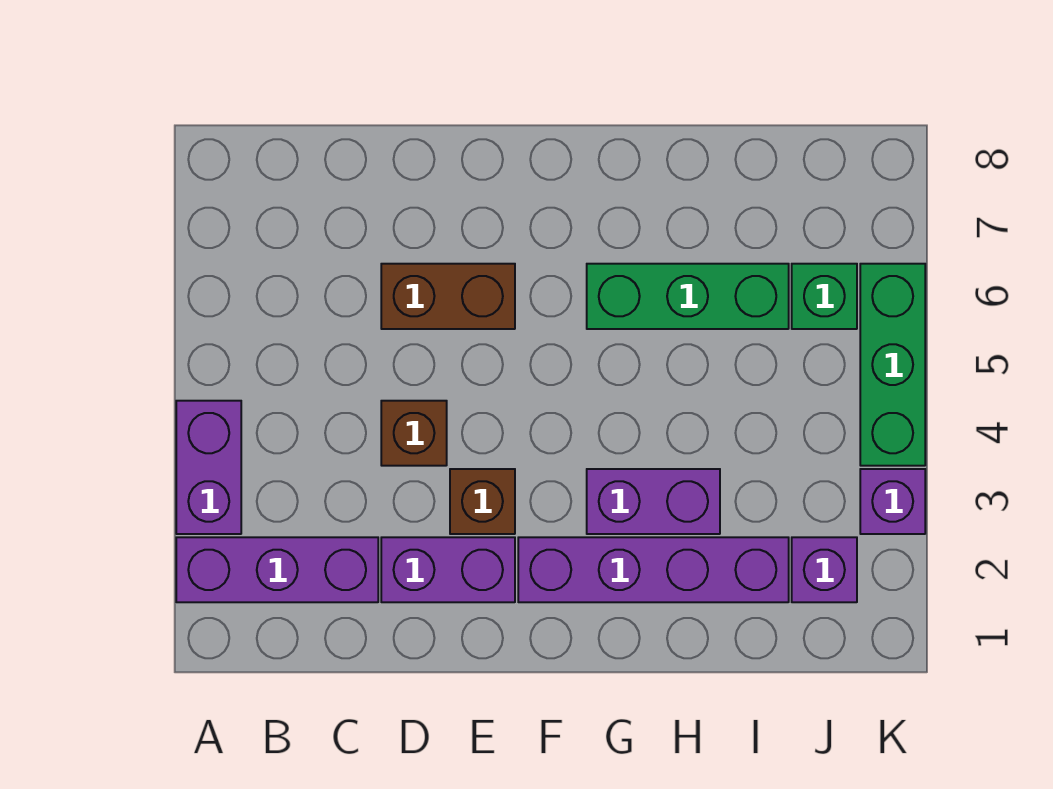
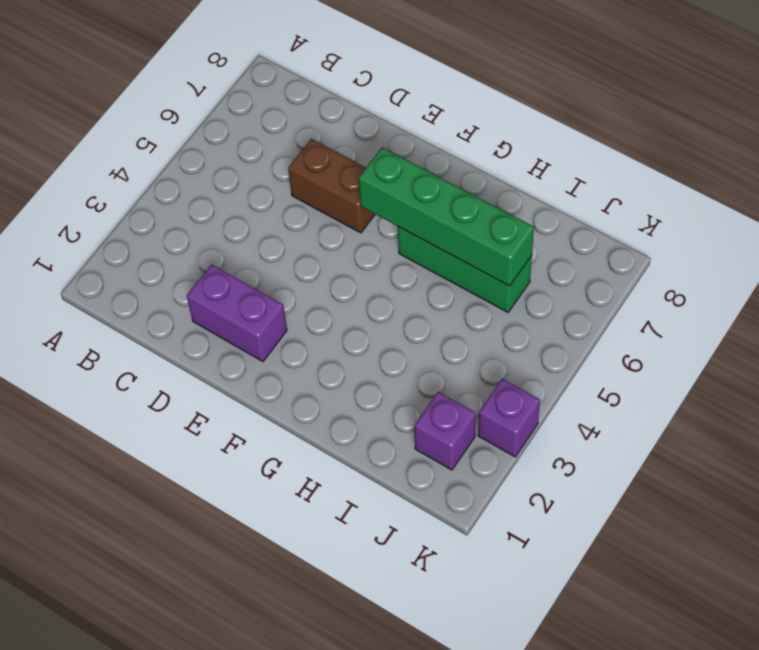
green brick F6:I6 level 2 -> none
none -> purple brick A2:C2 level 1
none -> purple brick A3:A4 level 1
none -> brown brick D4 level 1

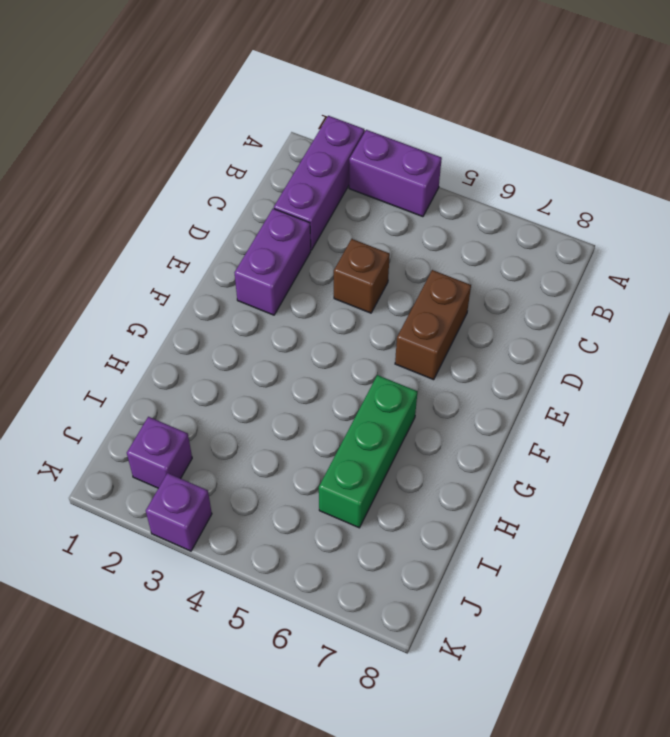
none -> brown brick E3 level 1
none -> purple brick F2:I2 level 1
none -> purple brick G3:H3 level 1

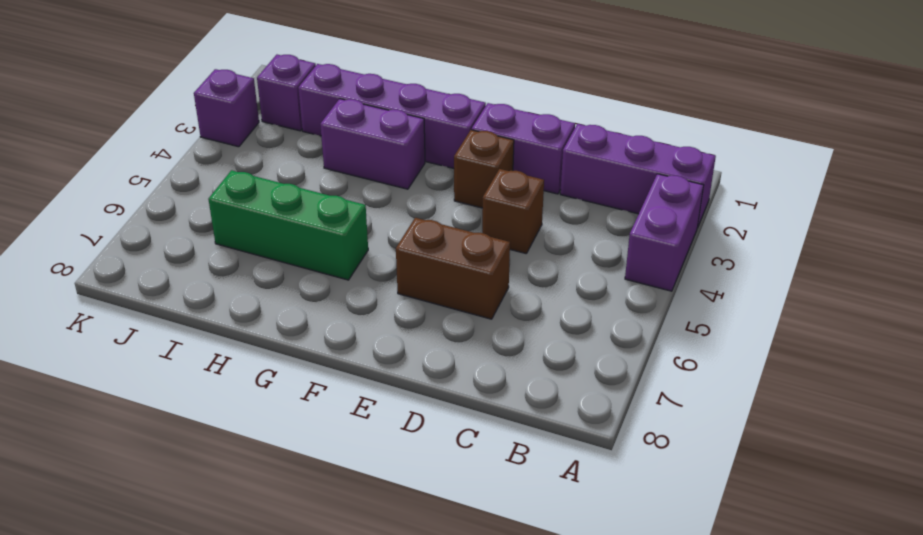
none -> green brick J6 level 1
none -> green brick K4:K6 level 1

